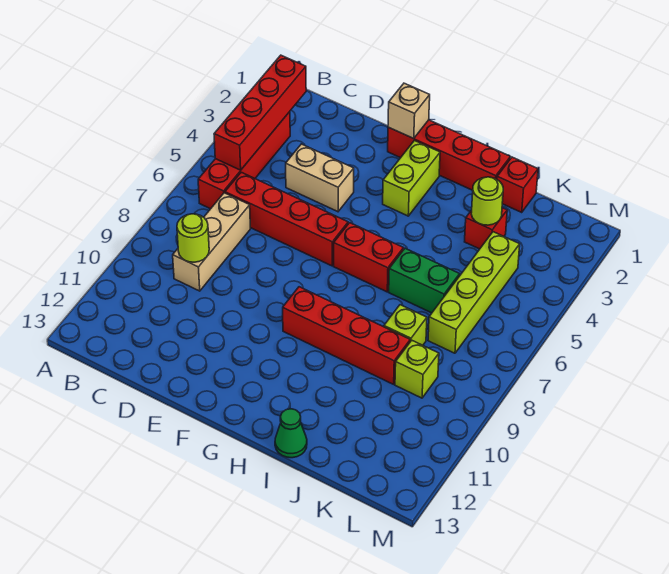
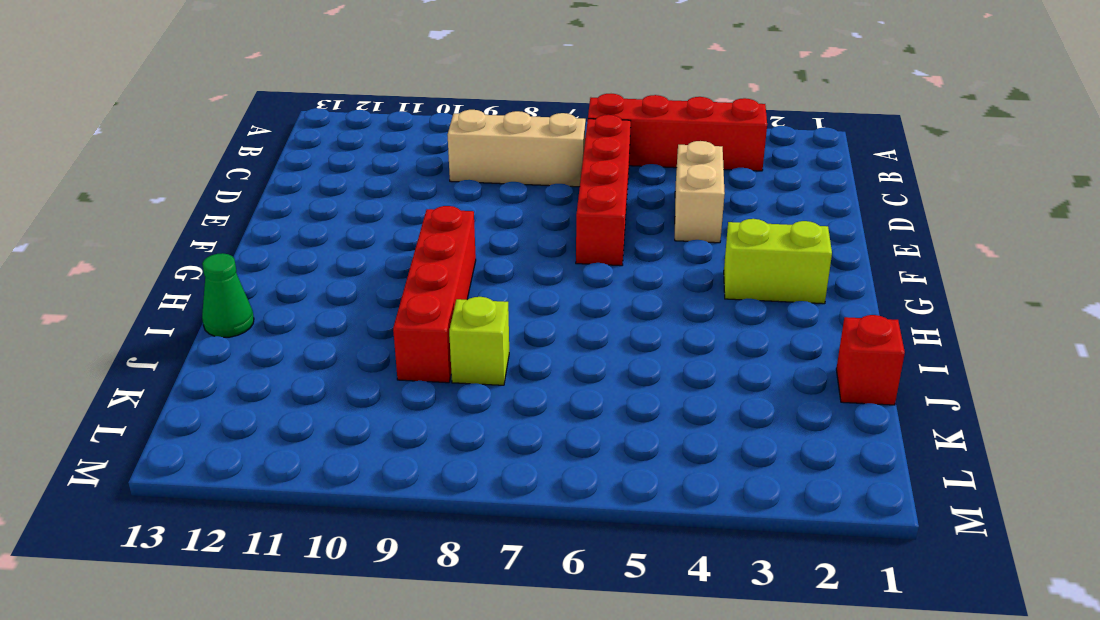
none -> red brick F1:I1 level 1
none -> red brick G6:H6 level 1
none -> green brick I6:J6 level 1

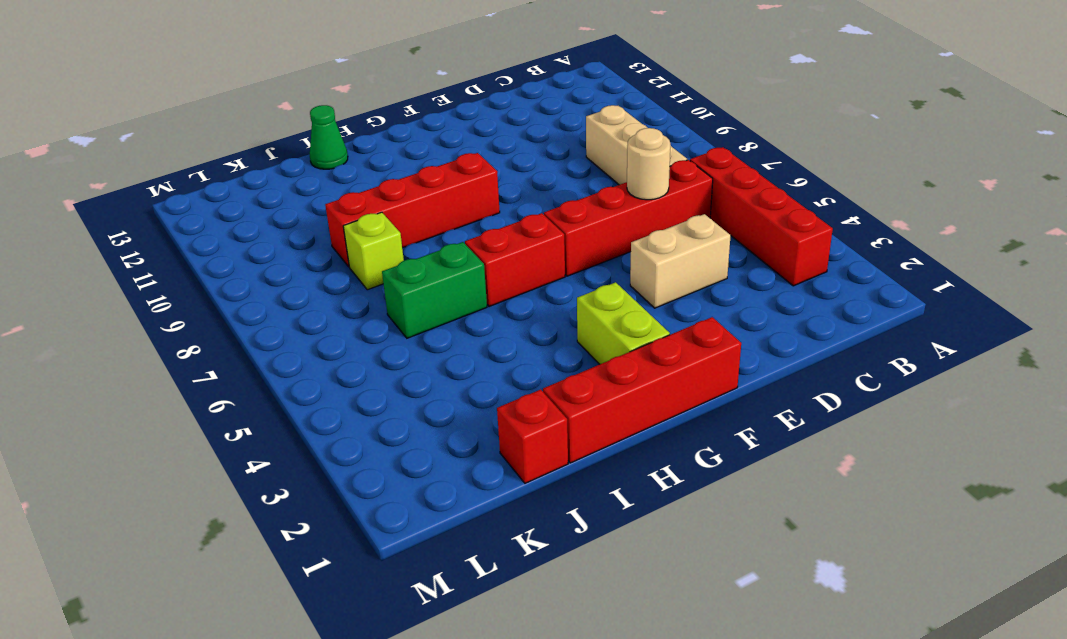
tan round brick D6 level 2 -> none
none -> red brick J3 level 1
none -> lime brick K4:K7 level 1
none -> lime brick K9 level 1

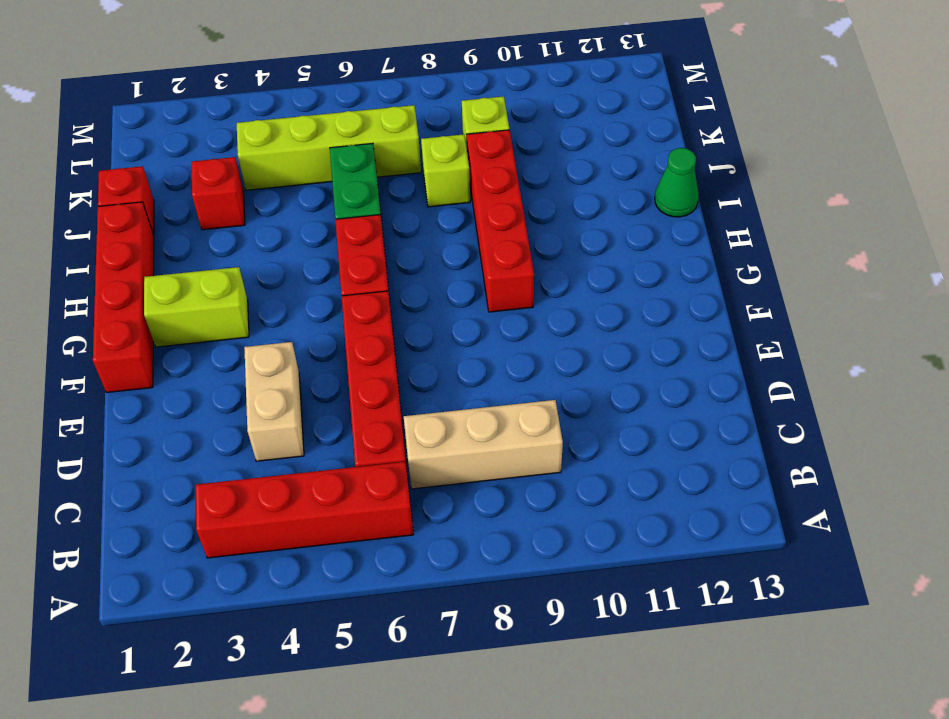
none -> red brick B2:B5 level 2
none -> lime round brick C9 level 2
none -> tan brick F1 level 2

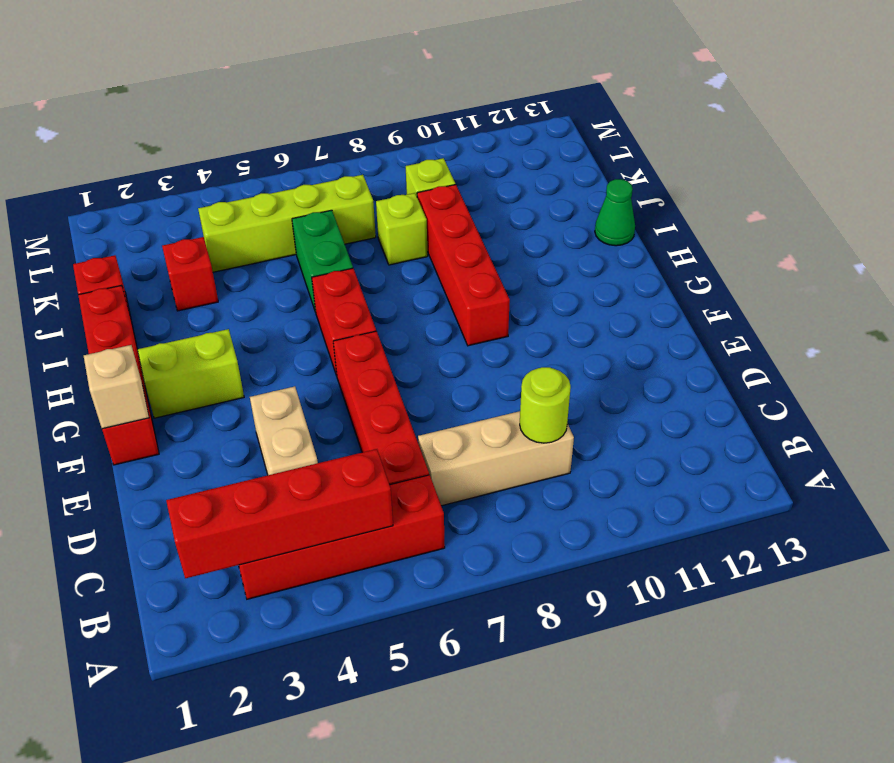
none -> lime round brick J3 level 2

